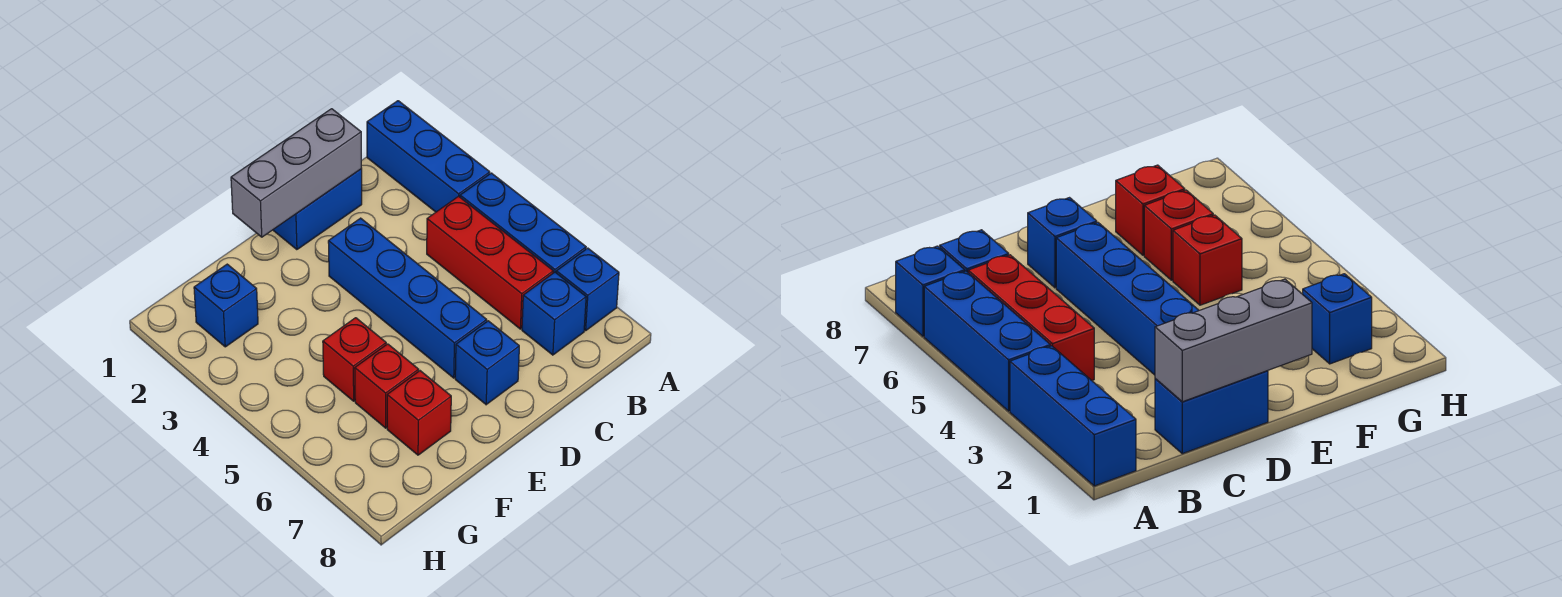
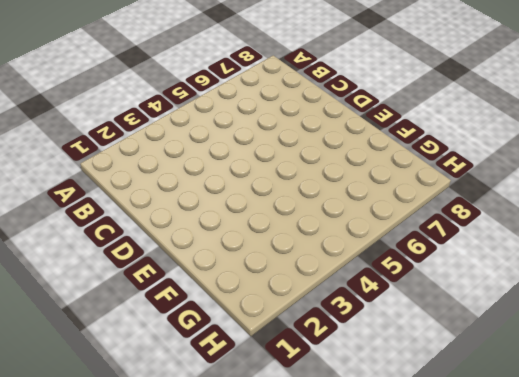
none -> blue brick A1:A3 level 1
none -> blue brick A4:A6 level 1
none -> blue brick A7 level 1

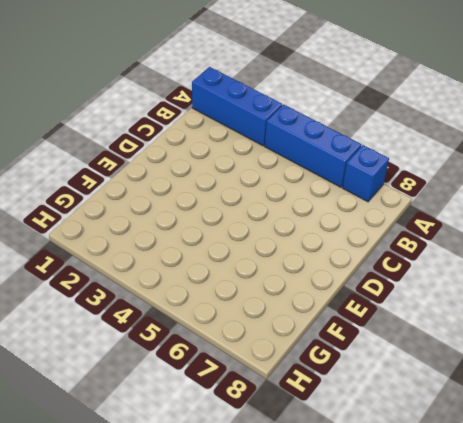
none -> red brick B4:B6 level 1
none -> blue brick B7 level 1
none -> blue brick C1:D1 level 1

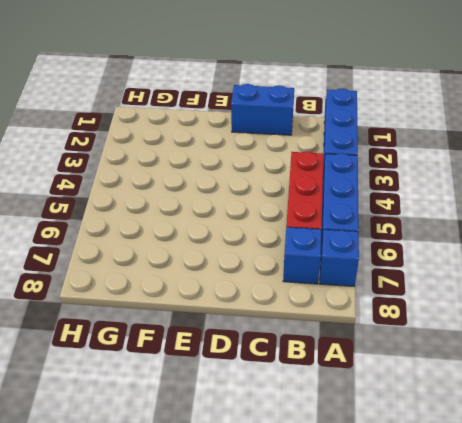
none -> blue brick D3:D6 level 1
none -> blue brick D7 level 1
none -> red brick F5 level 1

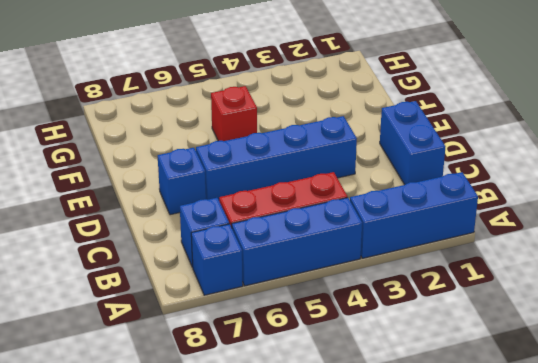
none -> red brick F6 level 1
none -> red brick F7 level 1
none -> blue brick G2 level 1

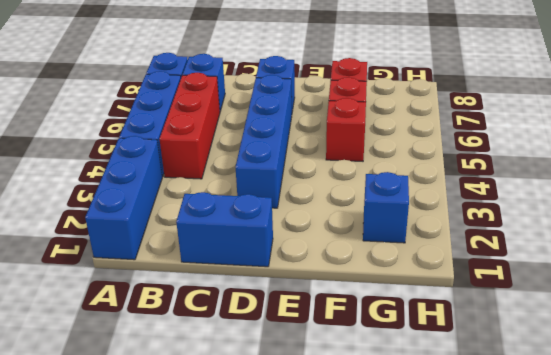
none -> grey brick C1:E1 level 2

